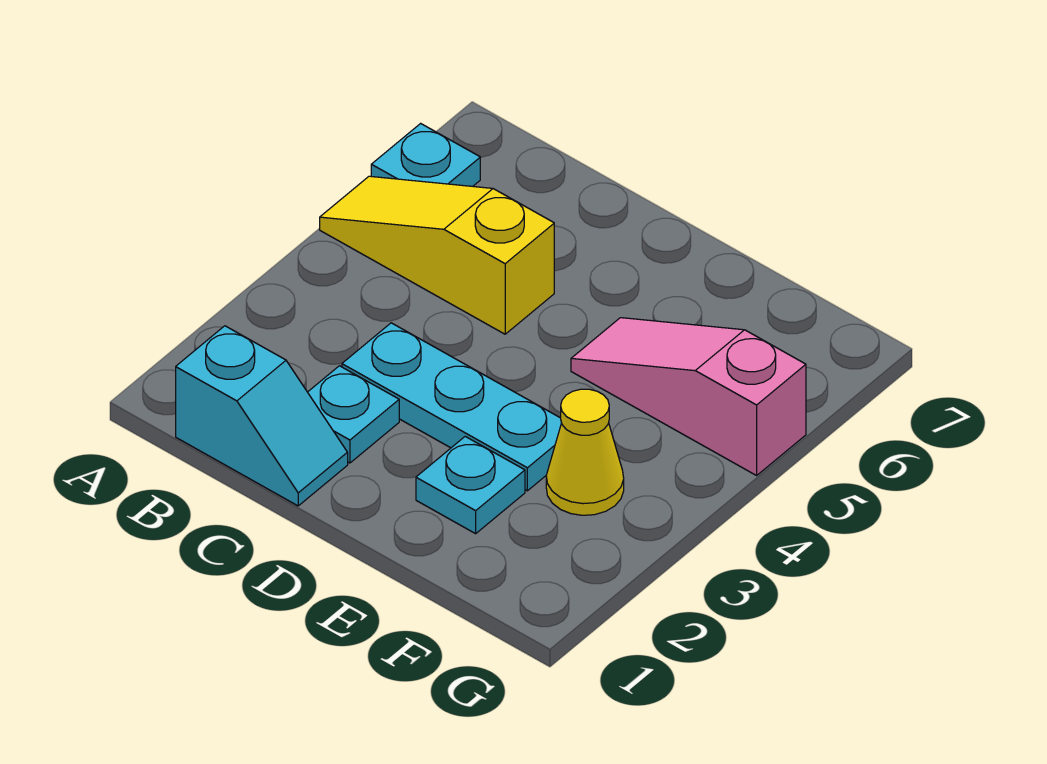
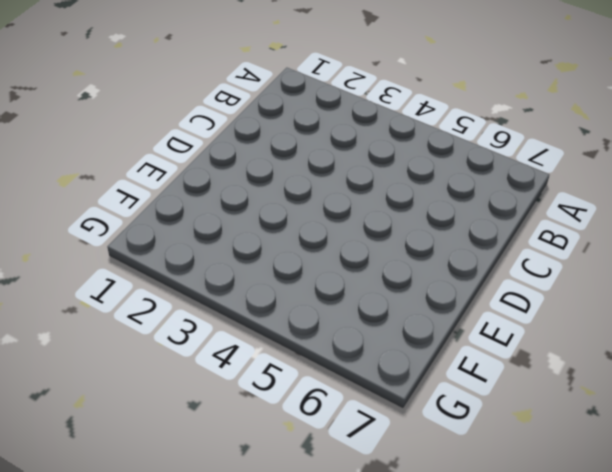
none -> yellow slope A5:C5 level 1 top C
none -> cyan plate A6 level 1

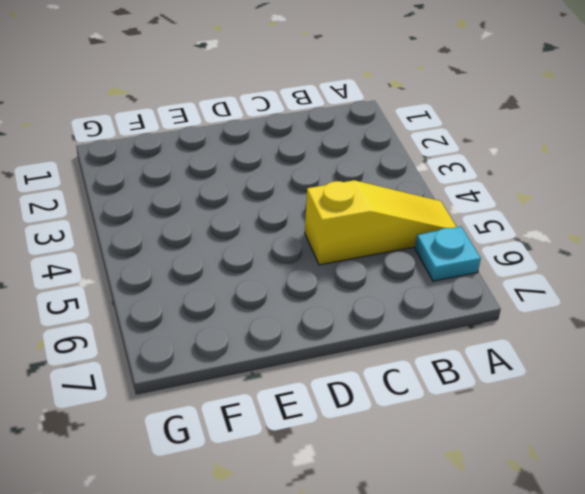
none -> cyan slope B1:C1 level 1 top B
none -> cyan plate C2 level 1

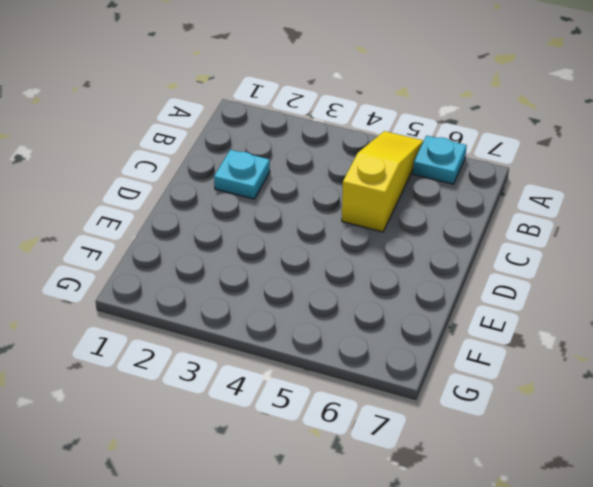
none -> cyan slope B1:C1 level 1 top B
none -> cyan plate C3:E3 level 1

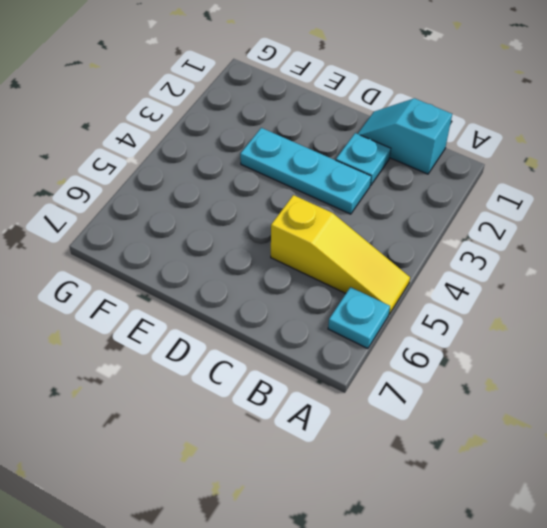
none -> cyan plate E2 level 1
none -> pink slope E5:G5 level 1 top G

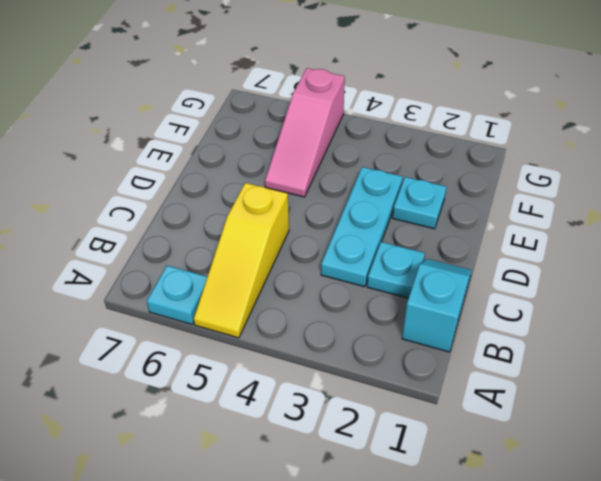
none -> yellow cone F3 level 1

